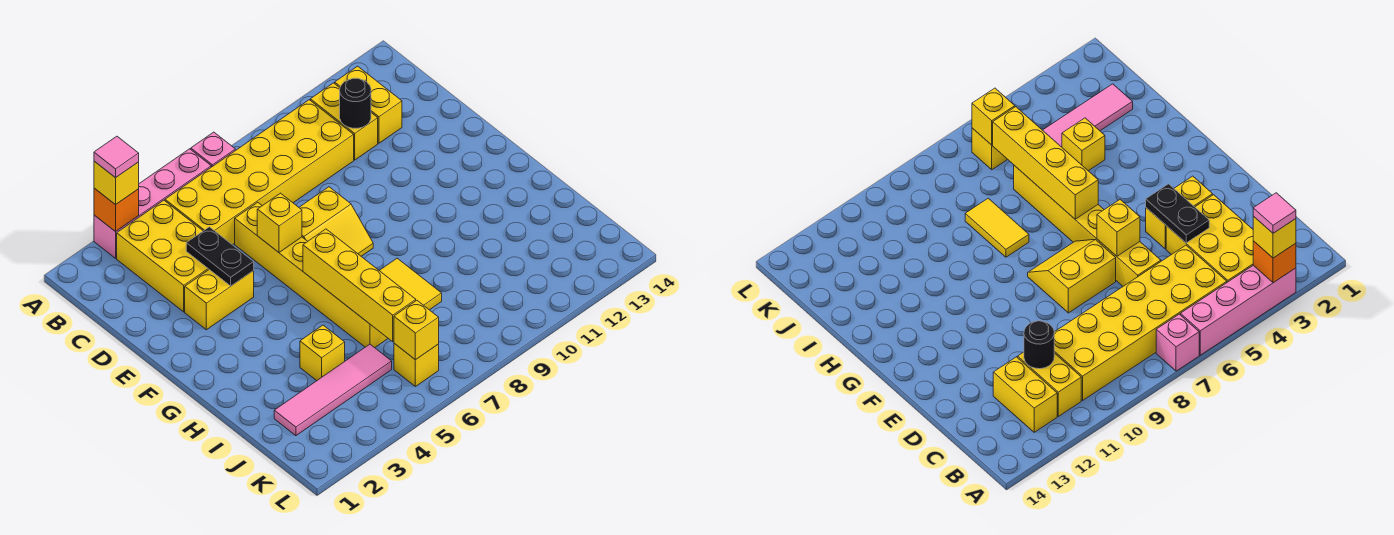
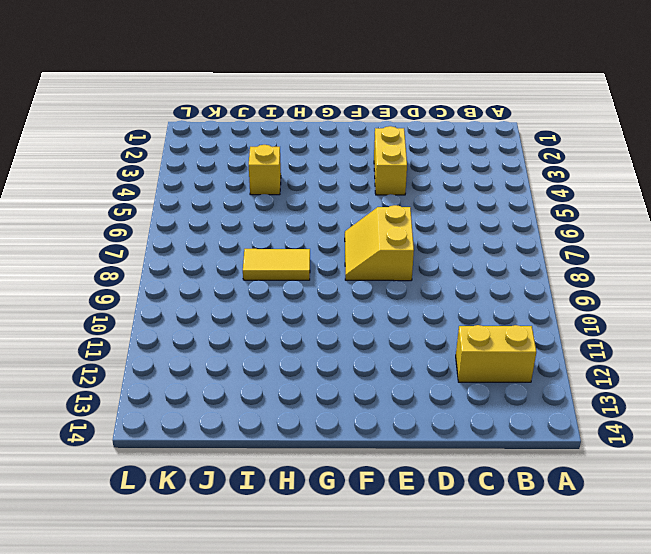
none -> pink brick A3:A6 level 1
none -> pink brick A7 level 1
none -> yellow brick B3:D4 level 1

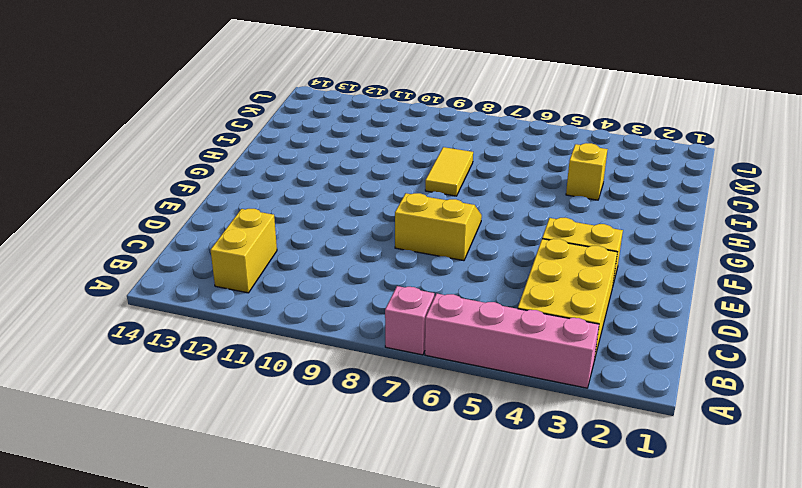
none -> yellow brick B5:C10 level 1
none -> yellow brick B11:C11 level 1
none -> yellow brick D6:I6 level 1

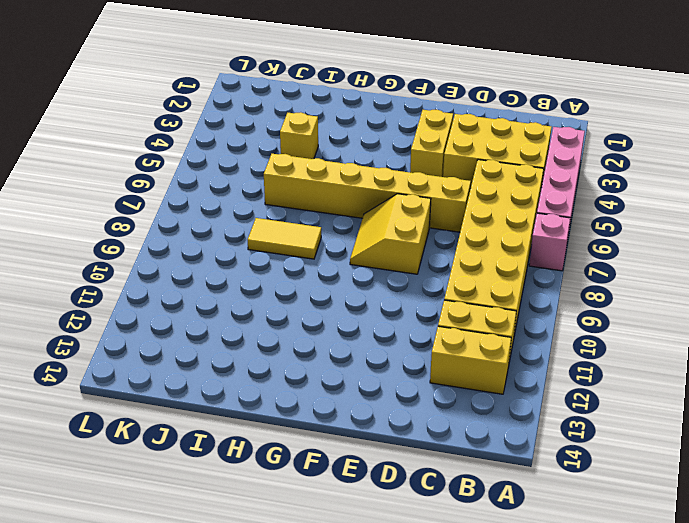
none -> pink tile J2:J5 level 1
none -> yellow brick K6 level 1
none -> orange brick A3 level 2

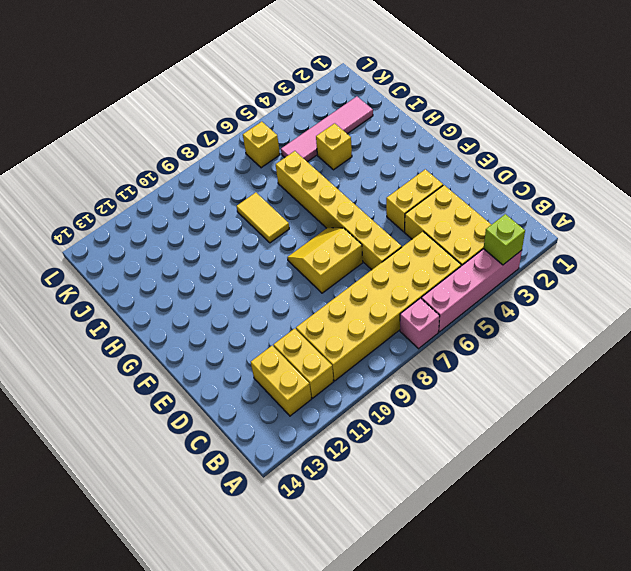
lime brick A3 level 2 -> orange brick A3 level 2
none -> black round brick C11 level 2
none -> black plate D4:E4 level 2
none -> yellow brick E6 level 2

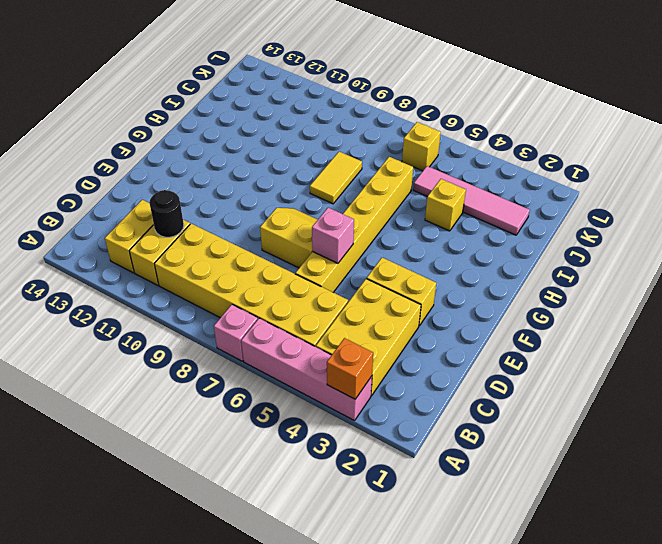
pink brick E6 level 2 -> yellow brick E6 level 2
none -> black plate D4:E4 level 2
none -> yellow brick G6:J6 level 2
none -> yellow brick K6 level 2

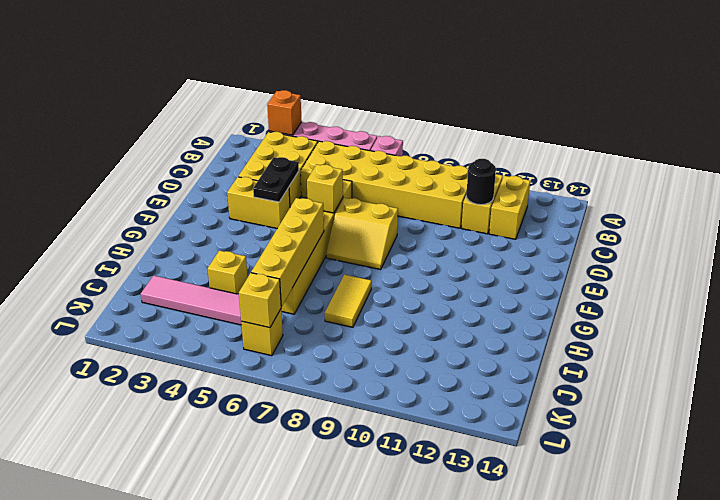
none -> yellow brick A3 level 3
none -> pink tile A3 level 4

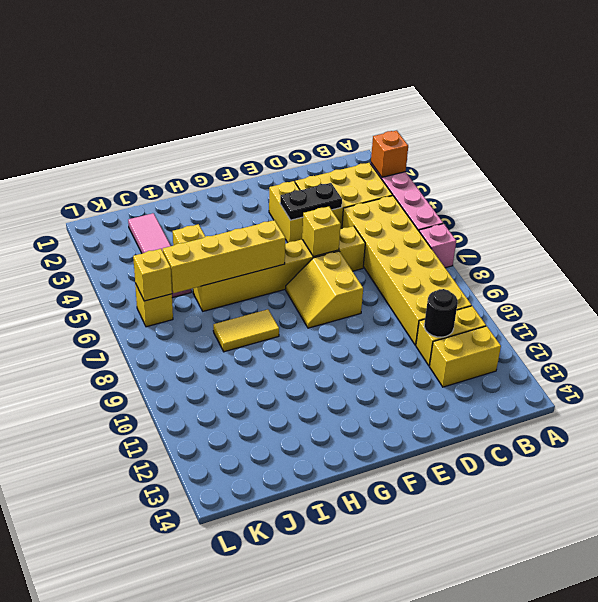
none -> yellow brick A3 level 3
none -> pink tile A3 level 4

